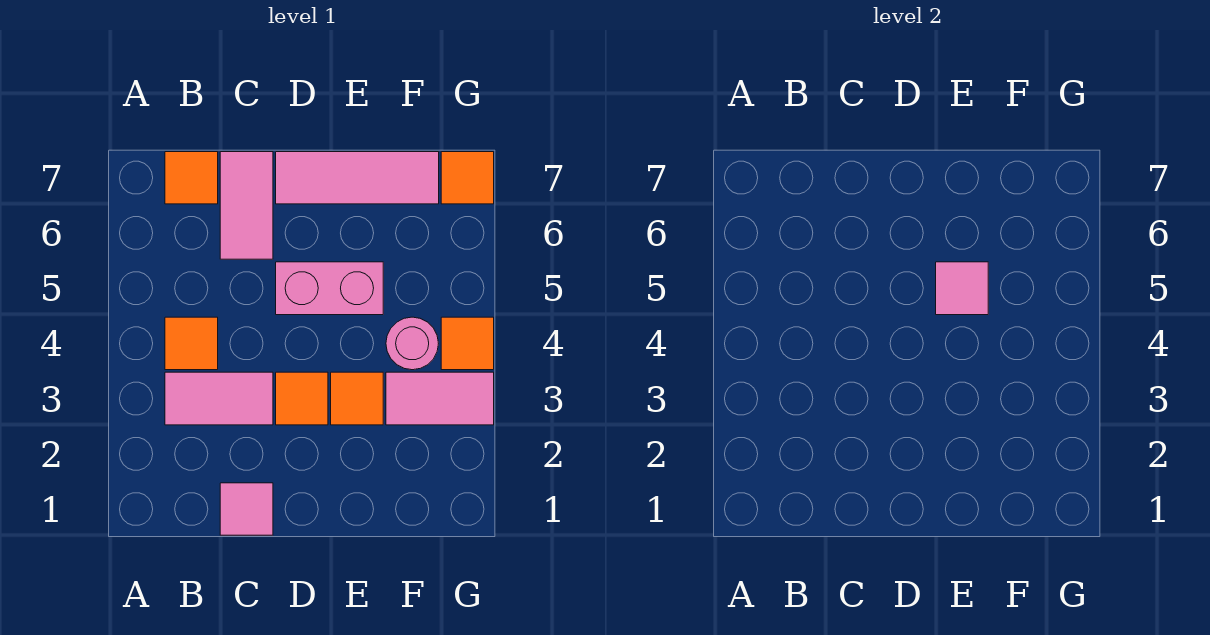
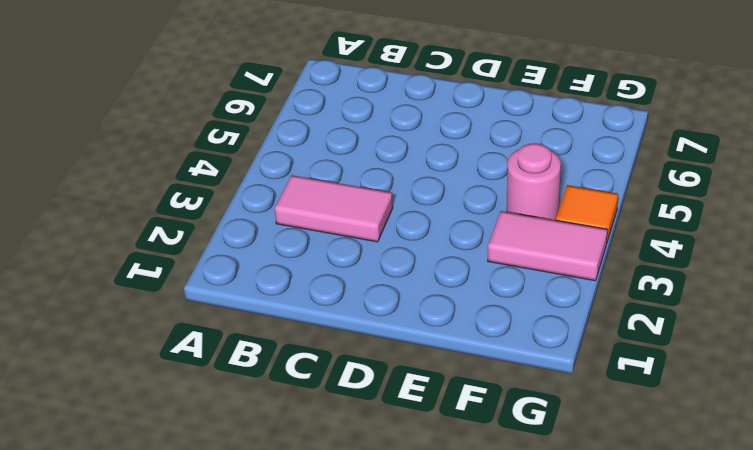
none -> orange tile B4 level 1
none -> orange tile B7 level 1
none -> pink tile C1 level 1

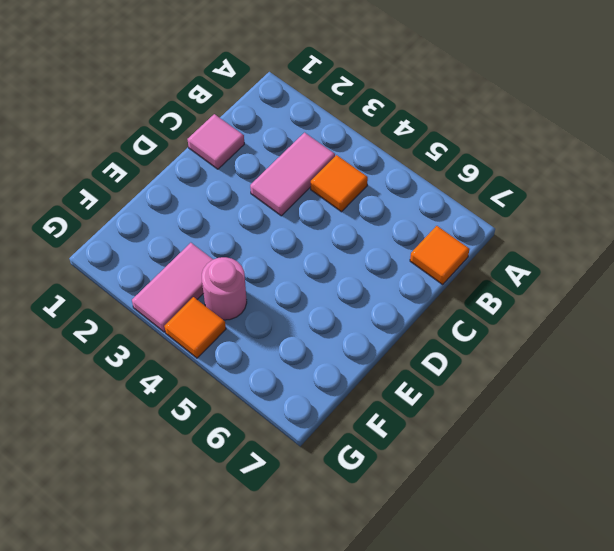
none -> pink tile C6:C7 level 1
none -> orange tile D3 level 1
none -> pink brick D5:E5 level 1

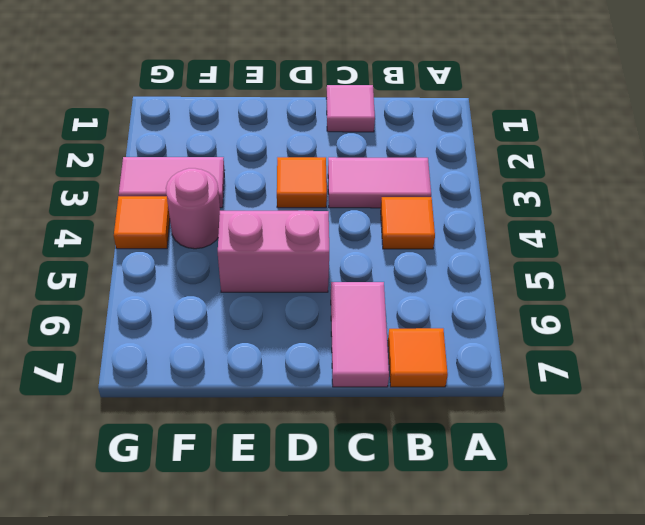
none -> pink tile D7:F7 level 1
none -> orange tile E3 level 1
none -> orange tile G7 level 1

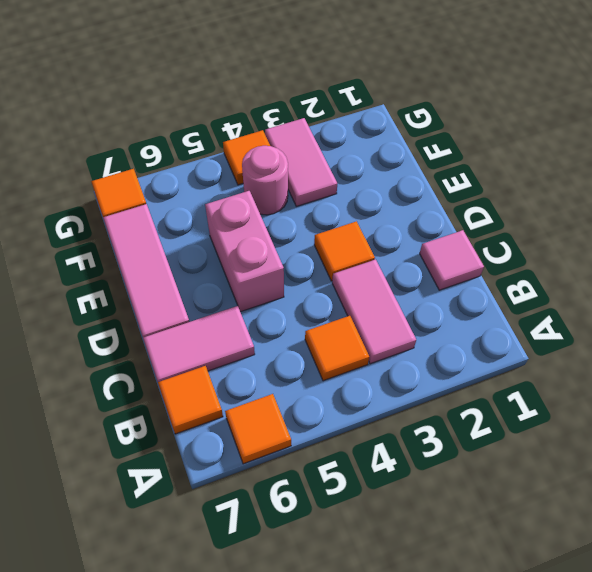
orange tile A6 level 1 -> orange tile E3 level 1
none -> pink tile E5 level 2

